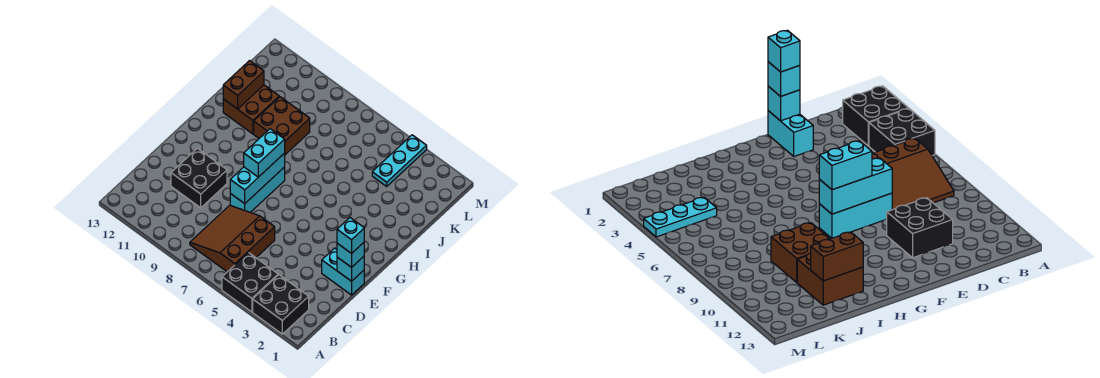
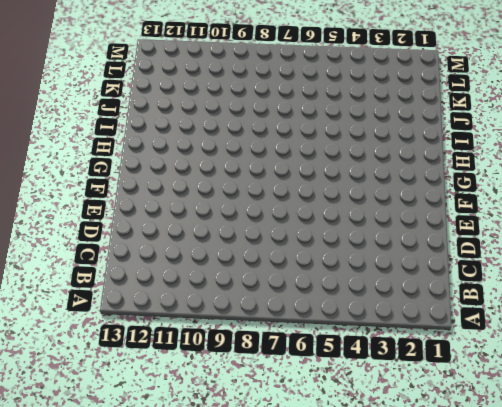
none -> black brick A2:B3 level 1
none -> black brick A4:B5 level 1
none -> brown slope B6:D8 level 1 top 6

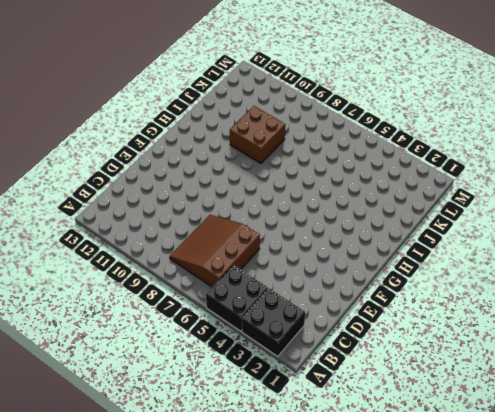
none -> black brick D10:E11 level 1
none -> cyan brick E1:E2 level 1
none -> cyan brick E8:G8 level 1

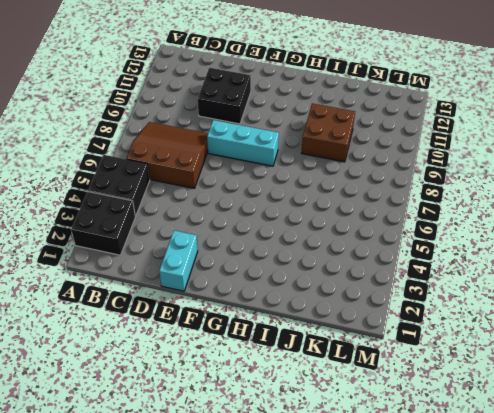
none -> brown brick I11:J12 level 1
none -> cyan plate K4:M4 level 1
none -> cyan brick E1 level 2

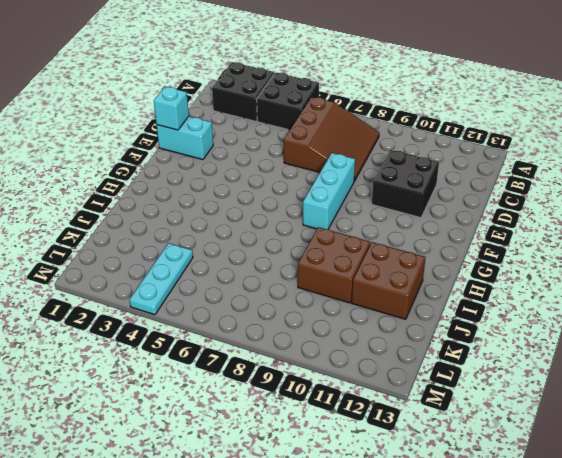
none -> cyan brick E8:G8 level 2
none -> brown brick I12:J12 level 2
none -> cyan brick E1 level 3

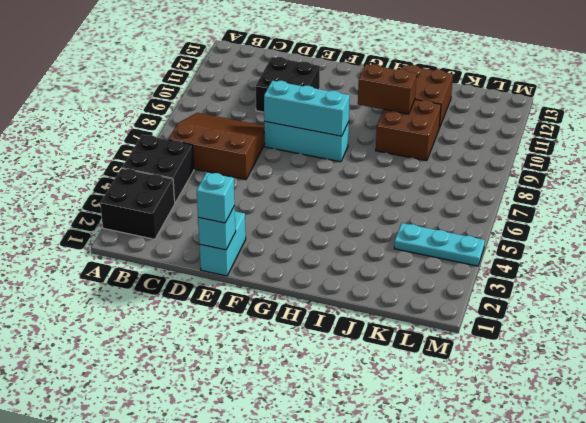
brown brick H10:I10 level 2 -> brown brick I12:J12 level 2
none -> cyan brick F8:G8 level 3
none -> cyan brick E1 level 4

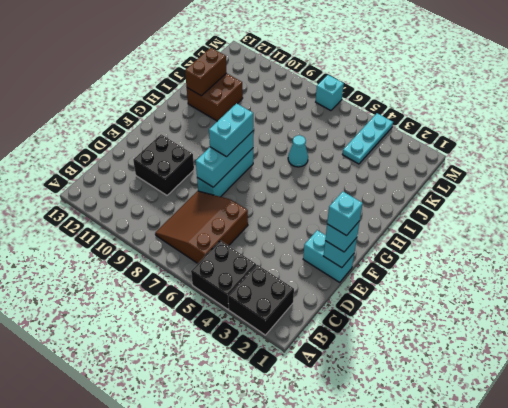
cyan cone I6 level 1 -> none
cyan brick M7 level 1 -> none
none -> brown brick I9:J10 level 1

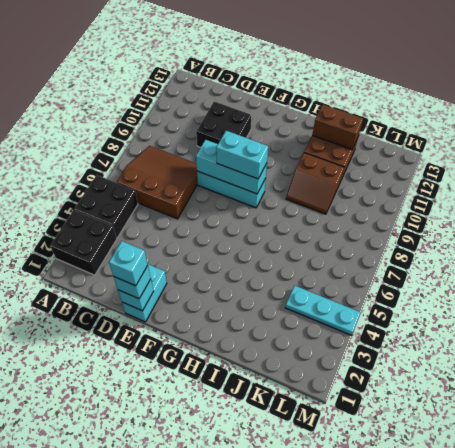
brown slope I9:J10 level 1 top 10 -> brown brick I9:J10 level 1

